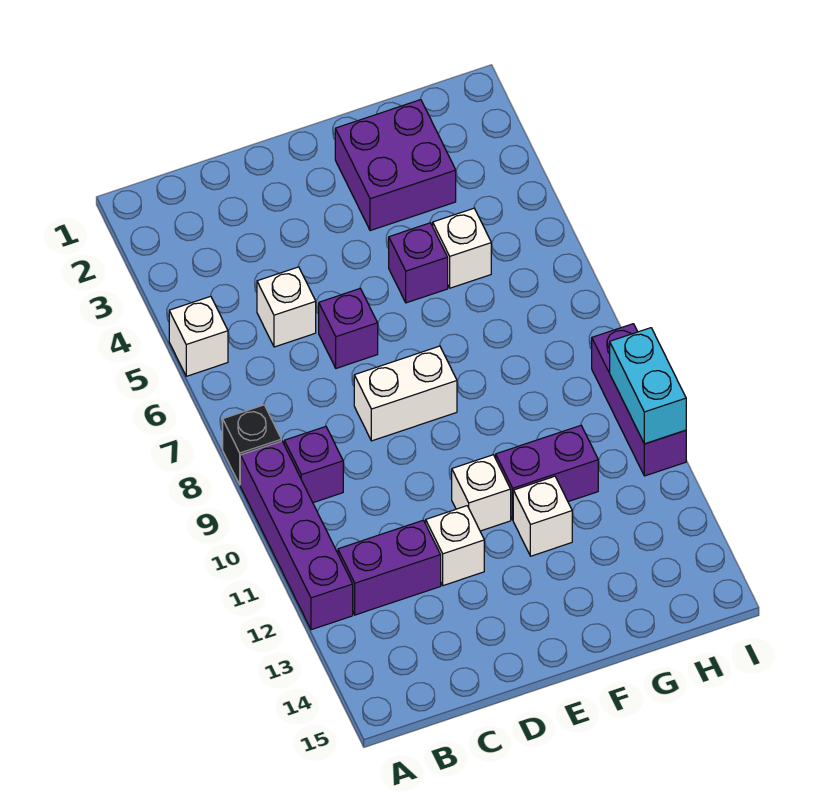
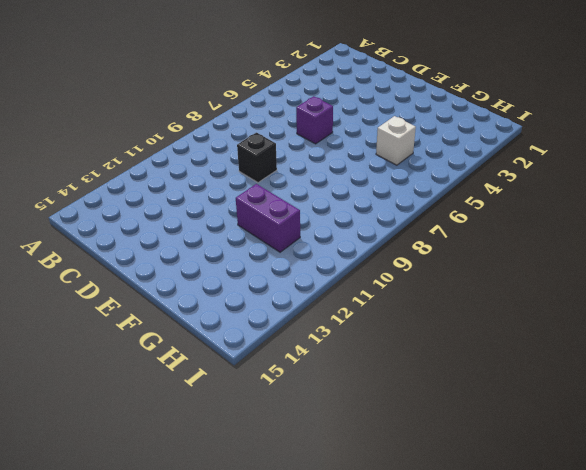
black brick D9 level 1 -> black brick A8 level 1
none -> white brick A5 level 1
none -> purple brick A9:A12 level 1
none -> purple brick B9 level 1

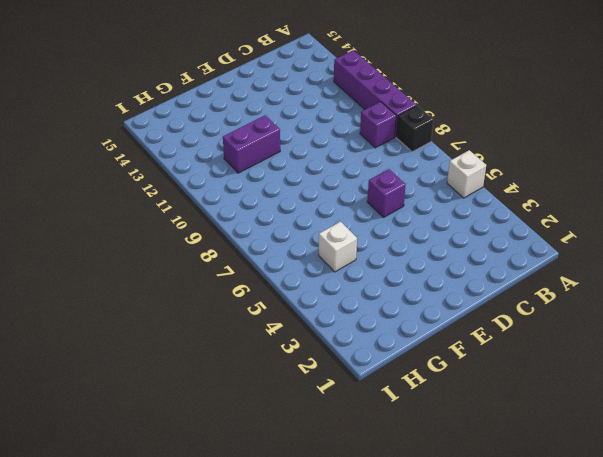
none -> purple brick B12:C12 level 1
none -> white brick C5 level 1
none -> white brick D8:E8 level 1

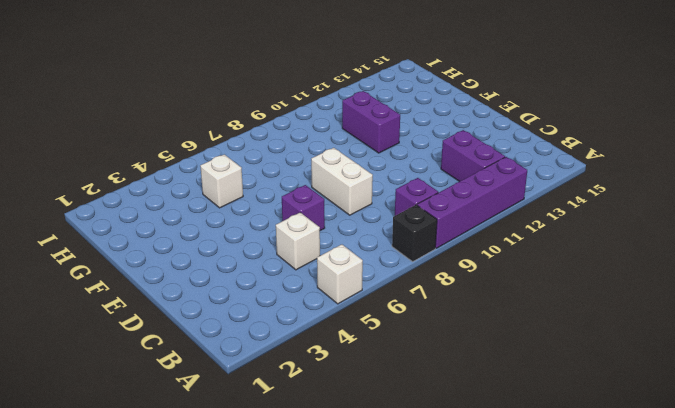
none -> white brick D12 level 1
none -> white brick E11 level 1
none -> purple brick F2:G3 level 1

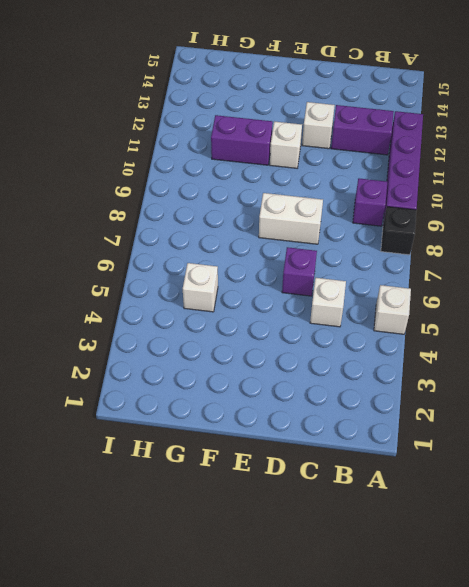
none -> purple brick F2:G3 level 1
none -> purple brick F5 level 1
none -> white brick F12 level 1

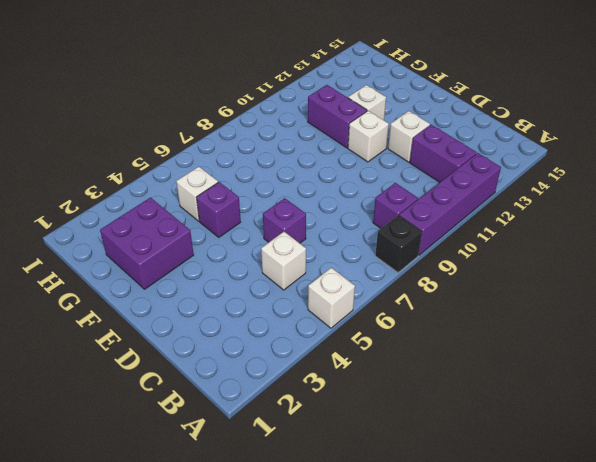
none -> white brick D8:E8 level 1
none -> purple brick I9:I11 level 1
none -> cyan brick I10:I11 level 2

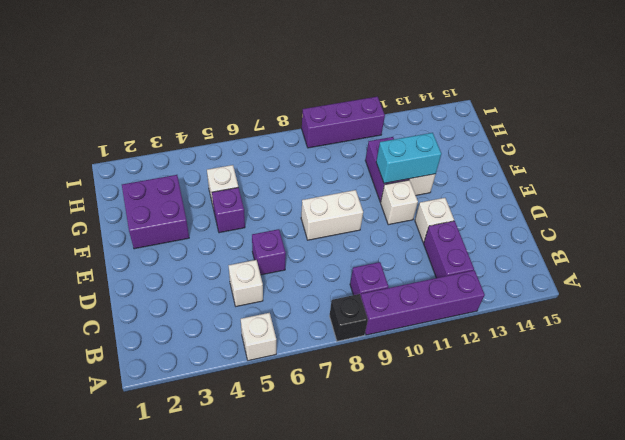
white brick E8:E9 level 1 -> white brick D8:E8 level 1
cyan brick F11:F12 level 2 -> cyan brick I10:I11 level 2

